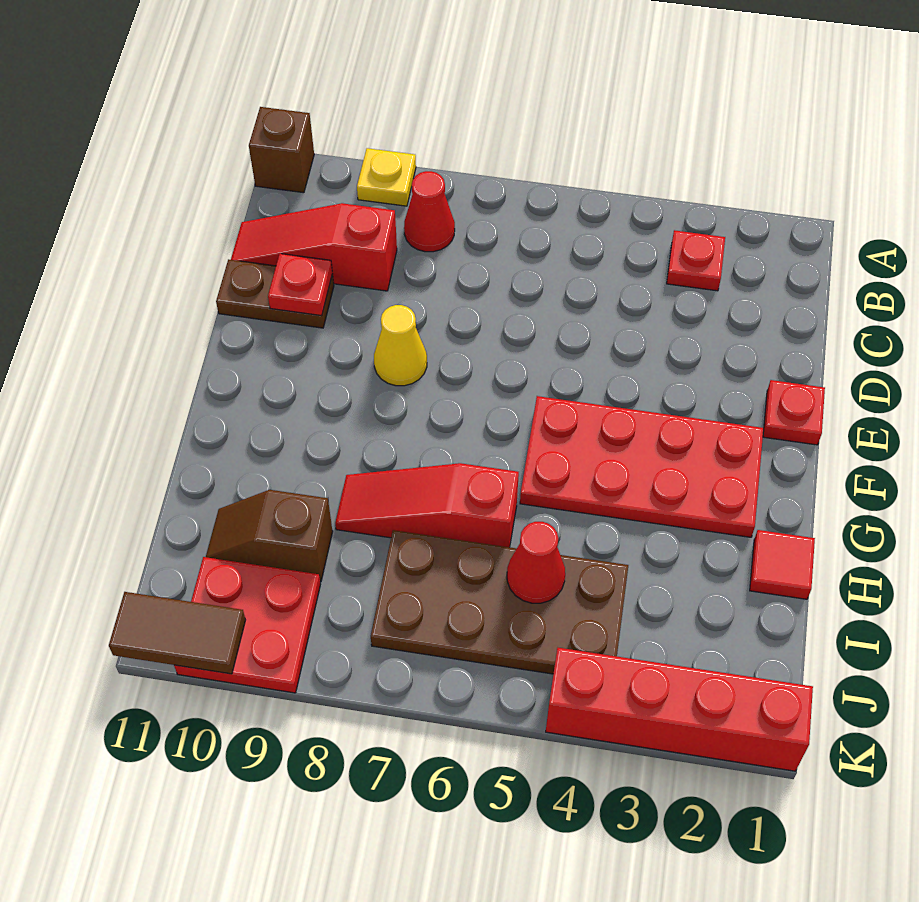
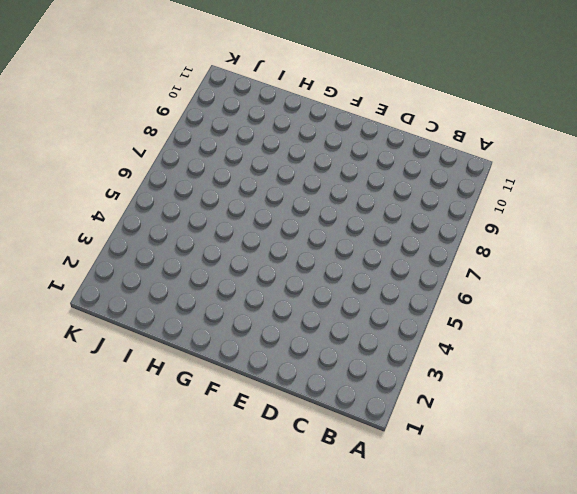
none -> yellow plate A9 level 1
none -> brown brick A11 level 1
none -> red plate B3 level 1

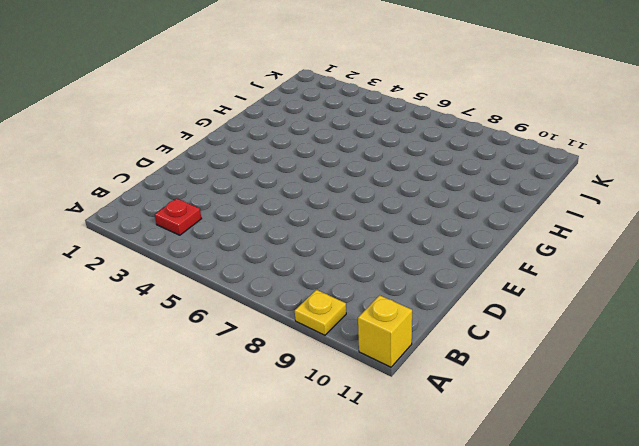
yellow brick A11 level 1 -> brown brick A11 level 1
none -> red cone B8 level 1
none -> red slope C9:C11 level 1 top 9
none -> brown plate D10:D11 level 1

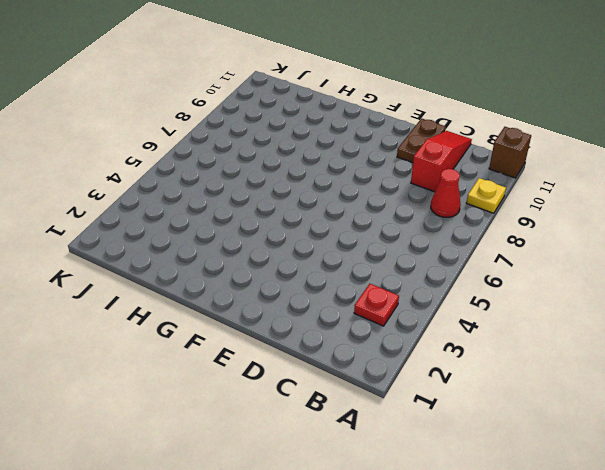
none -> red plate E1 level 1
none -> yellow cone E8 level 1
none -> red plate F2:G5 level 1

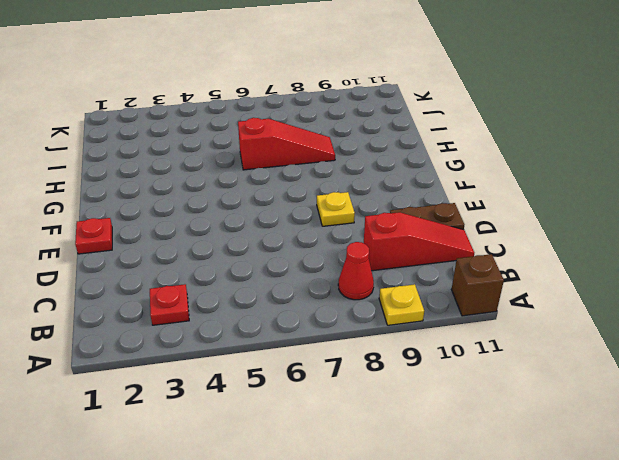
yellow plate E8 level 1 -> yellow cone E8 level 1
none -> red plate F2:G5 level 1
none -> red tile H1 level 1
none -> brown plate I4:J7 level 1

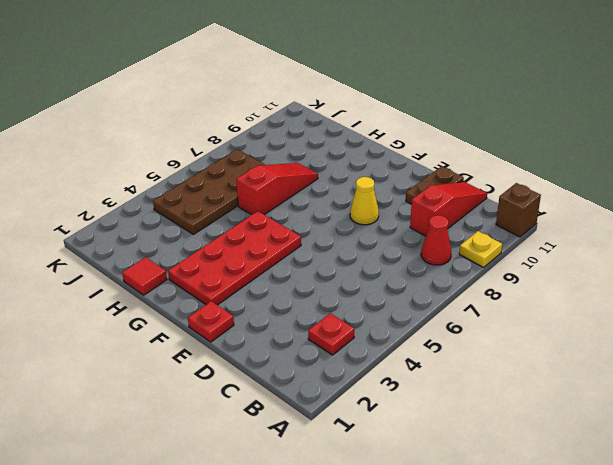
none -> brown slope I9:I10 level 1 top 9
none -> red plate J9:K10 level 1
none -> red brick K1:K4 level 1

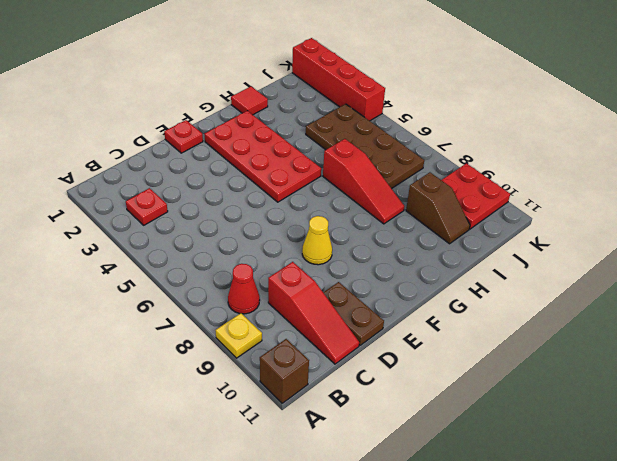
none -> red plate D10 level 2
none -> red cone I5 level 2
none -> brown tile K10:K11 level 2

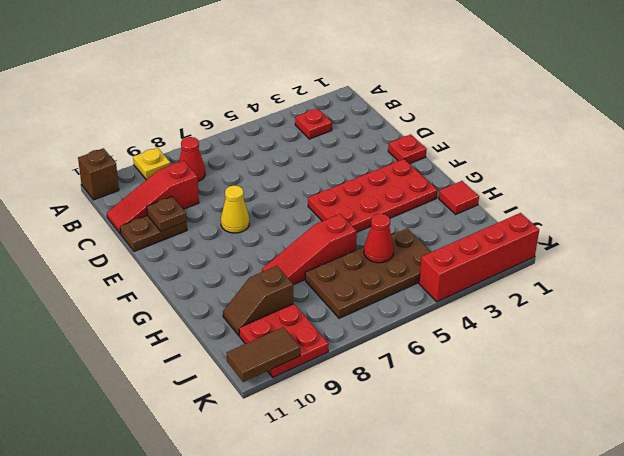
brown plate D10 level 2 -> red plate D10 level 2

